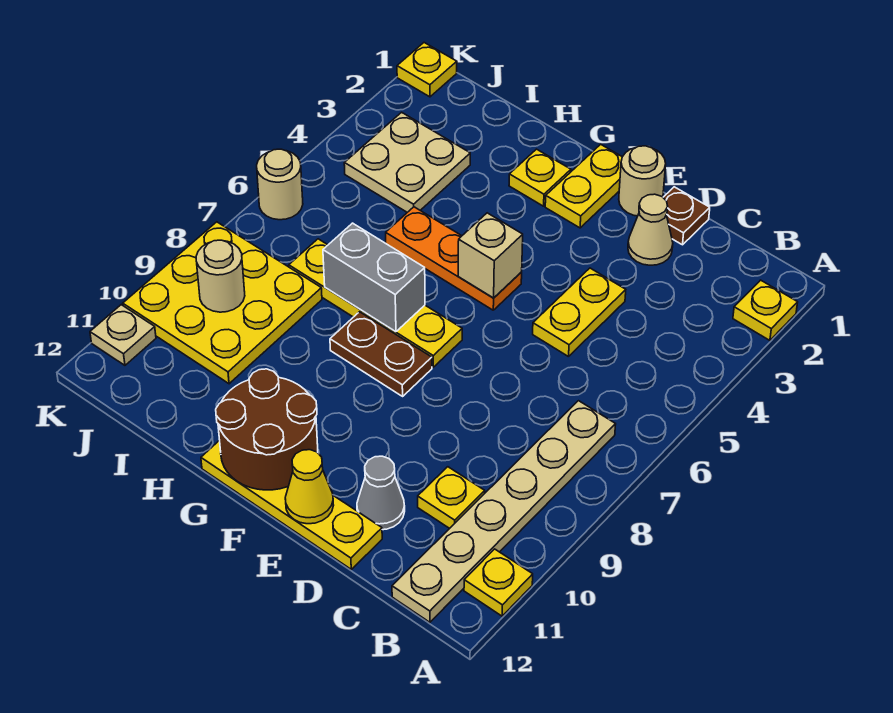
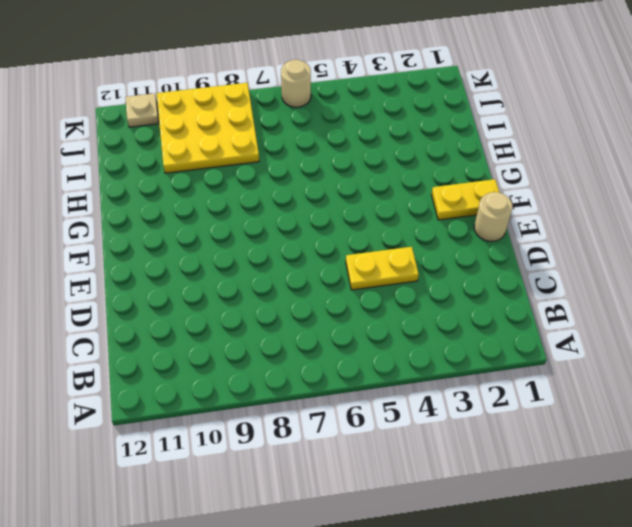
none -> yellow plate A2 level 1
none -> yellow plate A11 level 1
none -> tan plate B7:B12 level 1

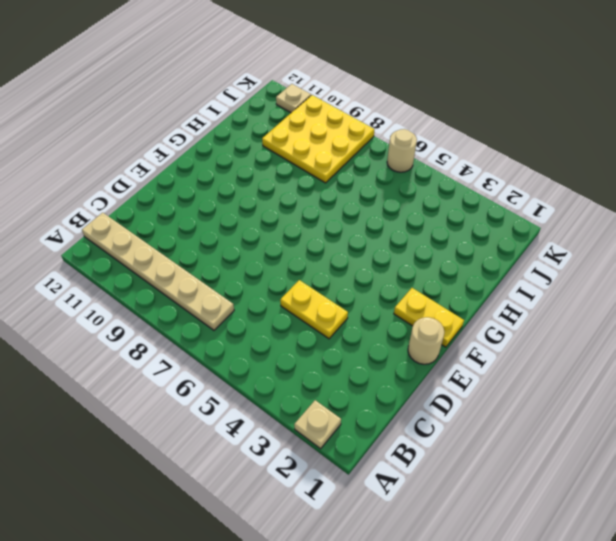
tan plate A2 level 1 -> yellow plate A2 level 1
none -> yellow plate A11 level 1
none -> yellow plate C10 level 1
none -> brown plate D1 level 1

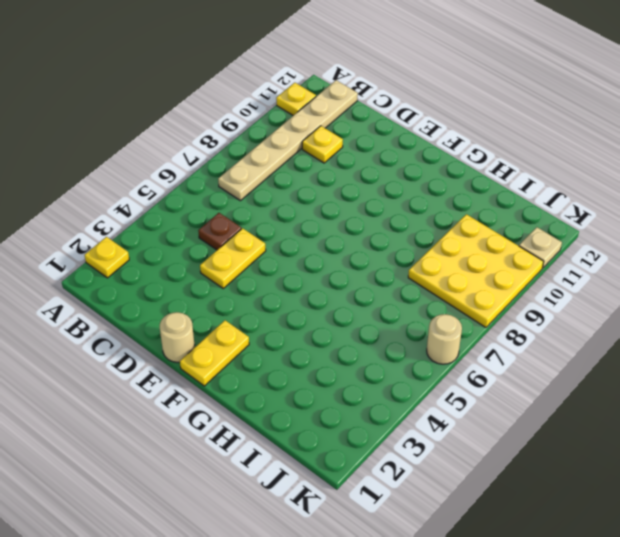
brown plate C5 level 1 -> brown plate D1 level 1
none -> tan cone D2 level 1
none -> grey cone D11 level 1
none -> yellow plate D12:G12 level 1

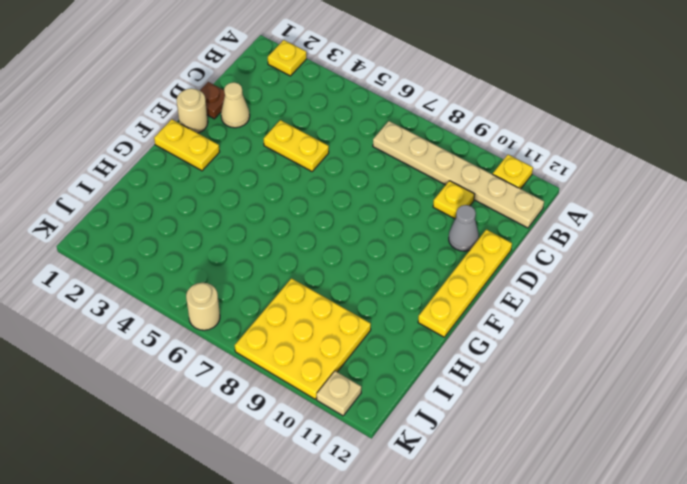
none -> orange plate F5:H5 level 1
none -> yellow plate F7:I7 level 1
none -> brown plate F8:G8 level 1

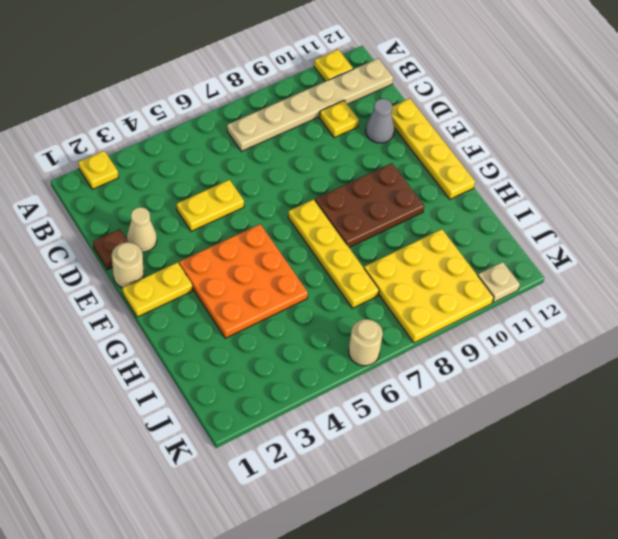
orange plate F3:H5 level 1 -> orange plate F5:H5 level 1
brown plate F8:G10 level 1 -> brown plate F8:G8 level 1
none -> yellow plate G2 level 1
none -> tan plate I3:J4 level 1
none -> yellow plate K1 level 1

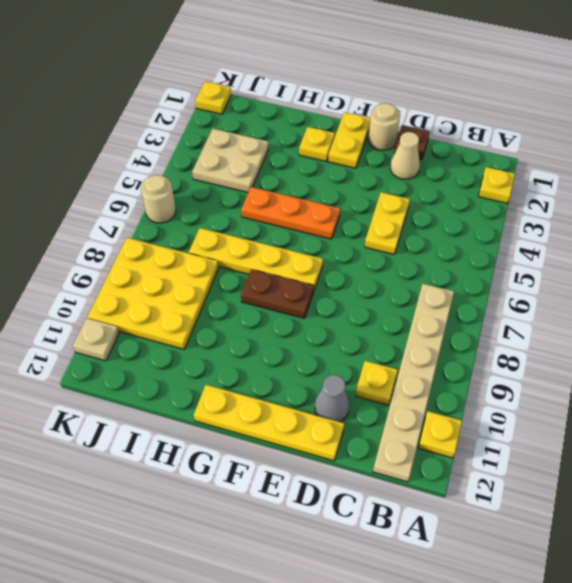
none -> yellow cone E12 level 2
none -> tan brick F5 level 2
none -> brown round brick F11:G12 level 2

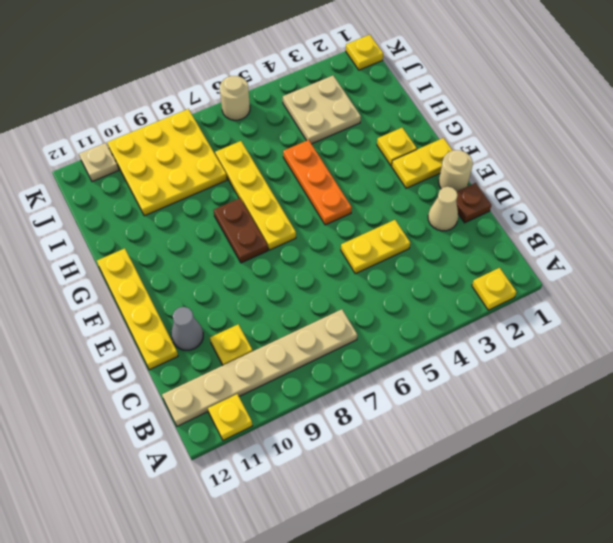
none -> yellow cone E12 level 2
none -> tan brick F5 level 2
none -> brown round brick F11:G12 level 2

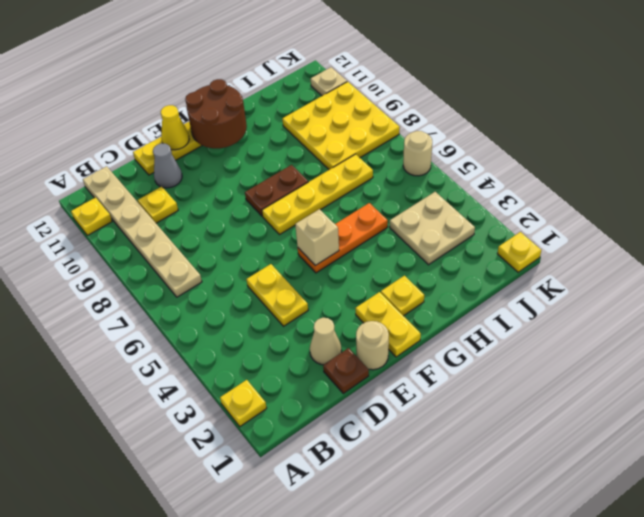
none -> grey brick G7:H7 level 2
none -> tan round brick J9 level 2

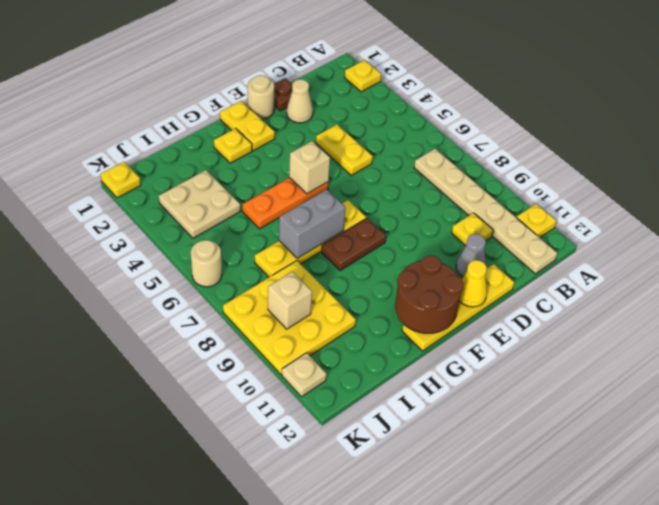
tan brick J9 level 2 -> tan round brick J9 level 2

